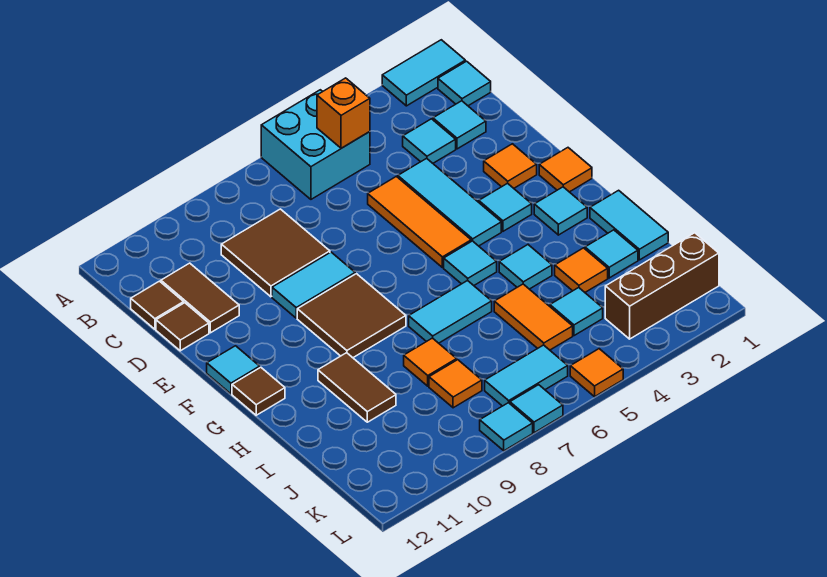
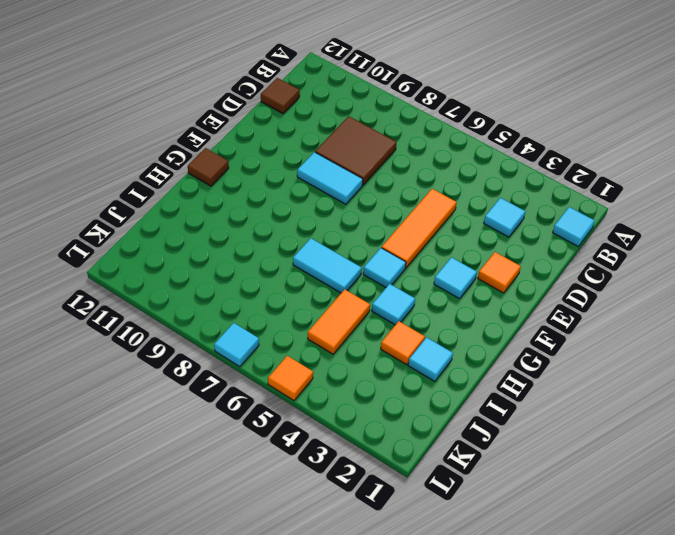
none -> cyan tile A1:A2 level 1
none -> cyan brick A5:B6 level 1
none -> cyan tile C2 level 1
none -> brown tile C11:D11 level 1

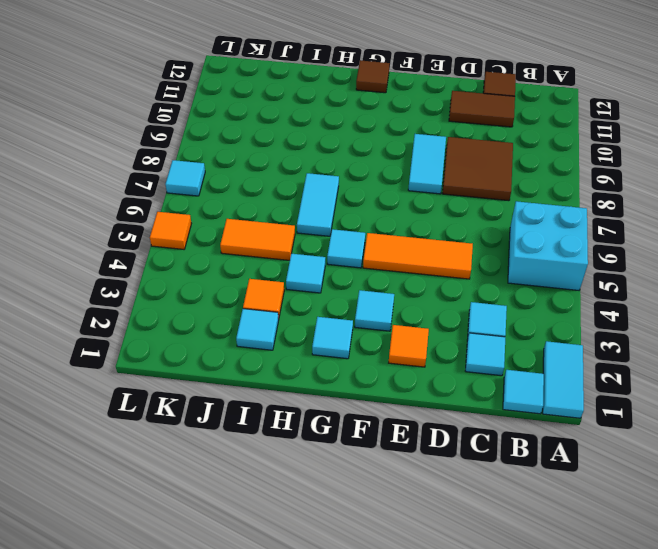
none -> cyan tile D4:F4 level 1
none -> brown tile D12 level 1
none -> orange tile F1 level 1
none -> brown tile F8:G9 level 1

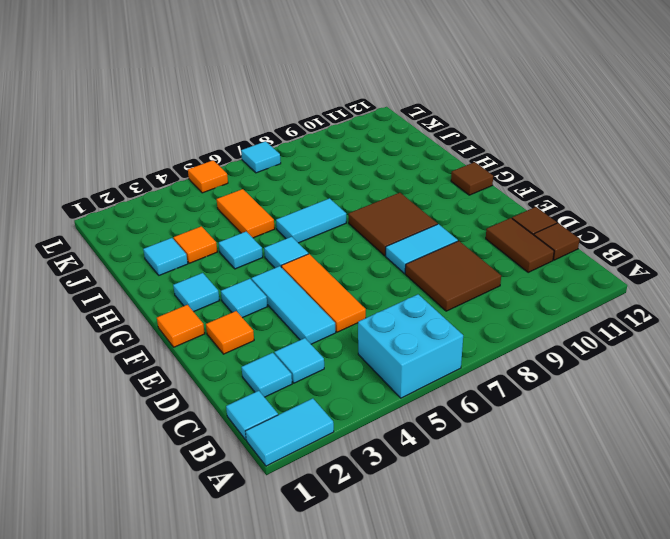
none -> cyan tile F12 level 1
none -> cyan tile H1:I1 level 1
none -> brown tile H10:I10 level 1
none -> orange tile I8 level 1

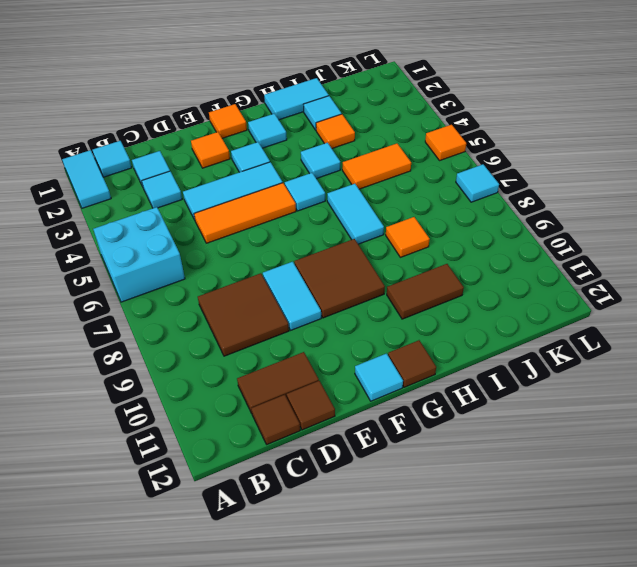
none -> cyan tile J4 level 1
none -> orange tile J8 level 1
none -> brown brick K1:K3 level 1
none -> cyan tile K6:K7 level 1

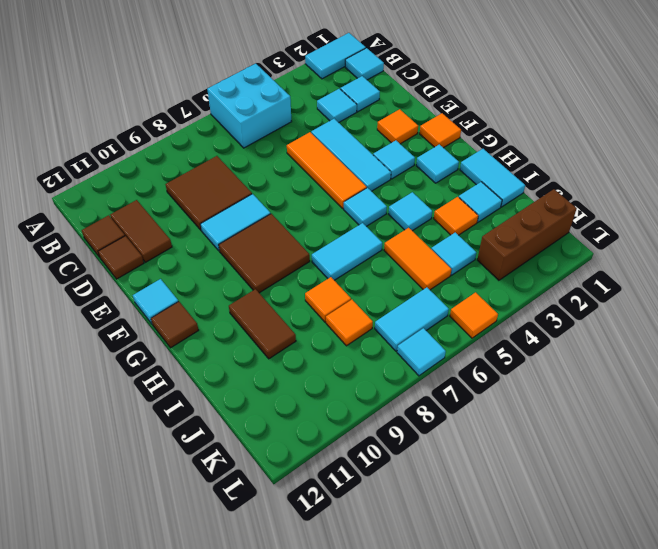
none -> cyan tile L8 level 1
none -> orange brick B5 level 2

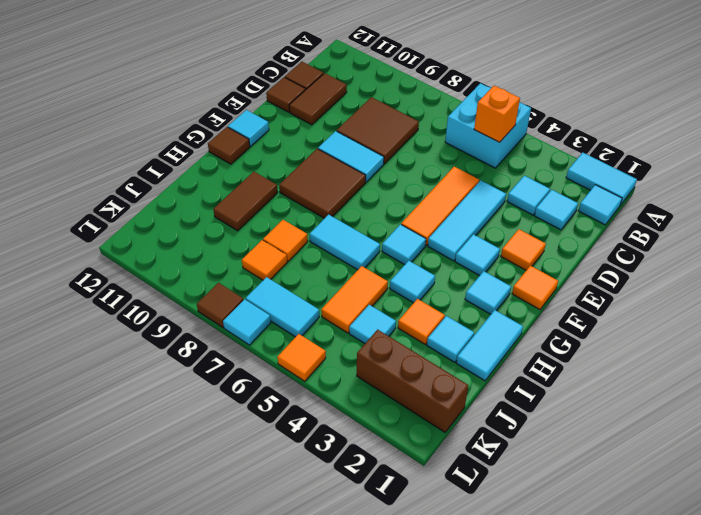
brown tile L8 level 1 -> cyan tile L8 level 1

